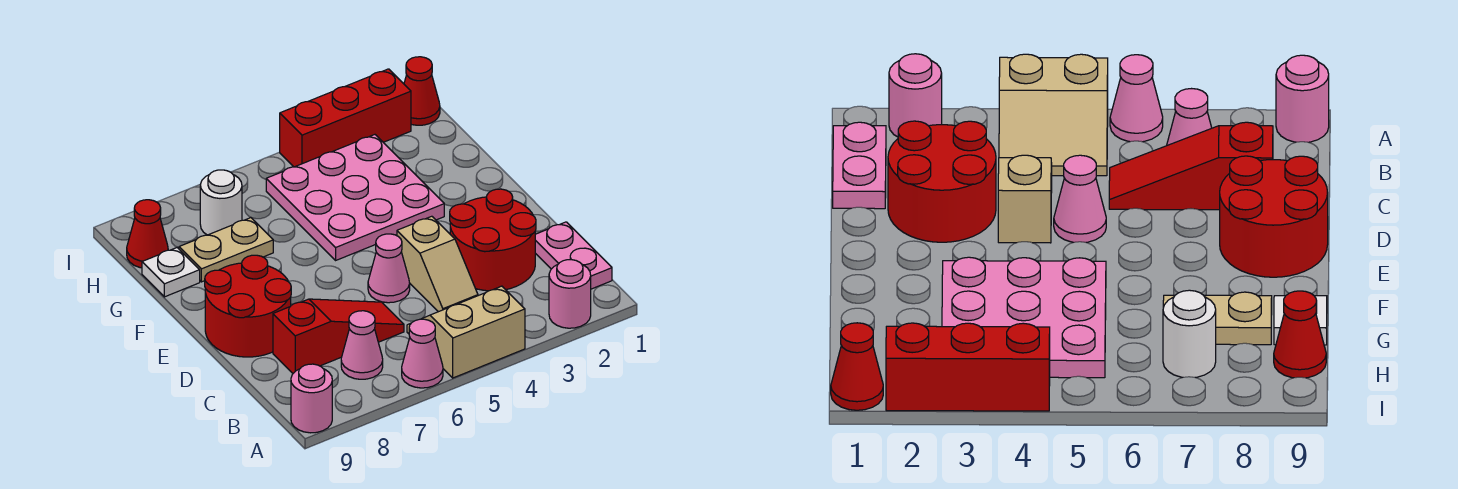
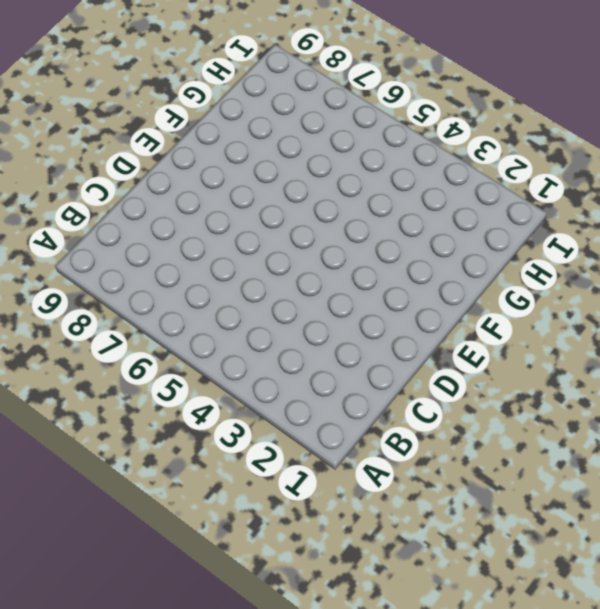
none -> pink round brick A2 level 1
none -> tan slope A4:B5 level 1 top A
none -> pink cone A6 level 1

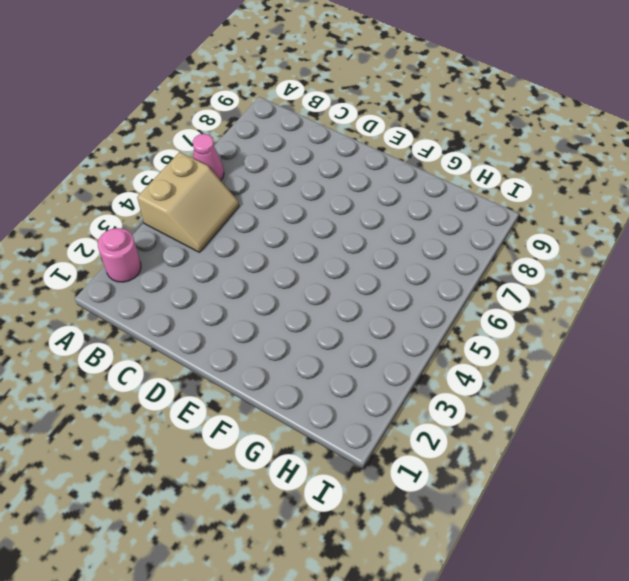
none -> pink round brick A9 level 1
none -> pink plate B1:C1 level 1
none -> pink cone B7 level 1

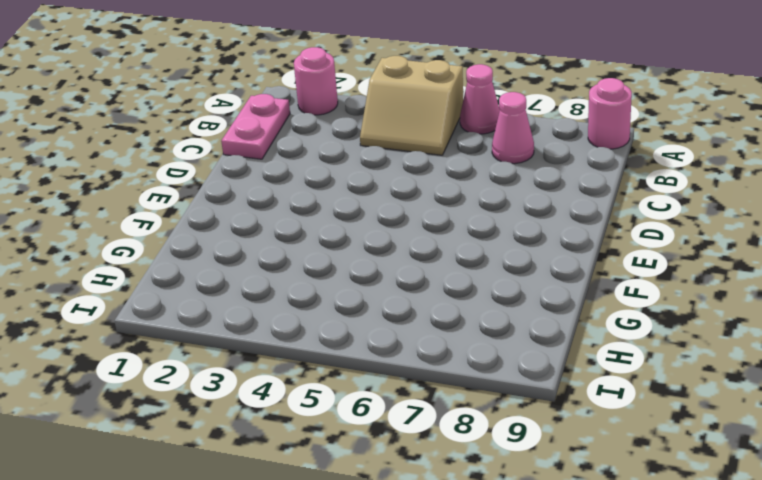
none -> red round brick C2:D3 level 1
none -> tan slope C4:D4 level 1 top D
none -> red slope C6:C8 level 1 top 8

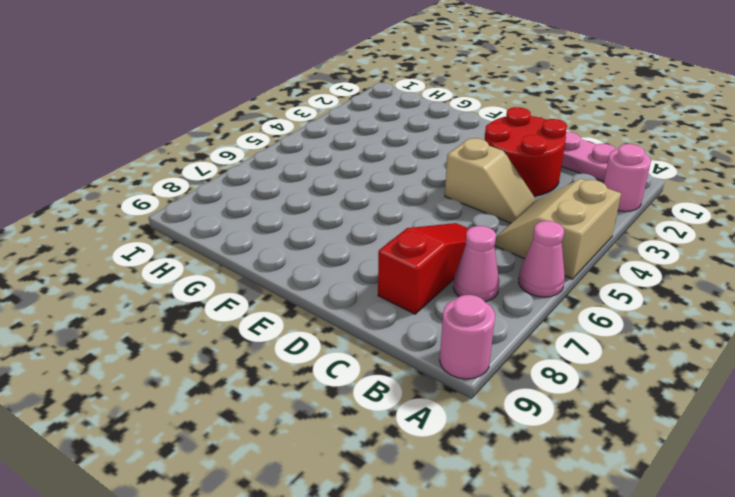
none -> pink cone D5 level 1
none -> red round brick D8:E9 level 1
none -> pink plate F3:H5 level 1

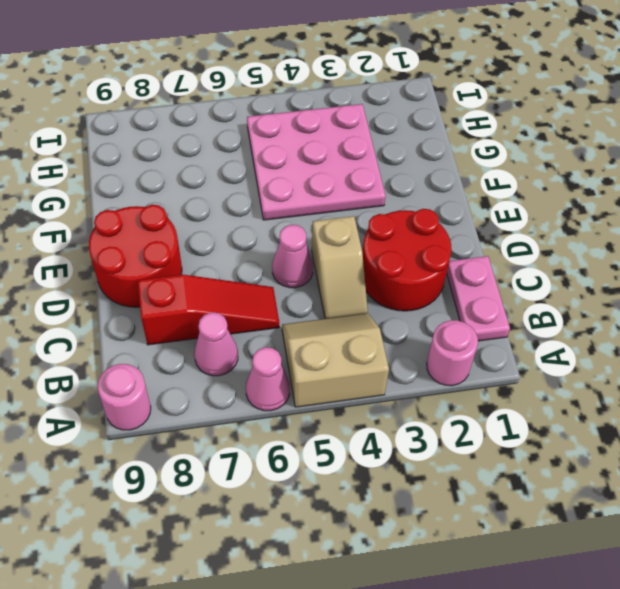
none -> tan plate G7:G8 level 1
none -> white plate G9 level 1
none -> white round brick H7 level 1

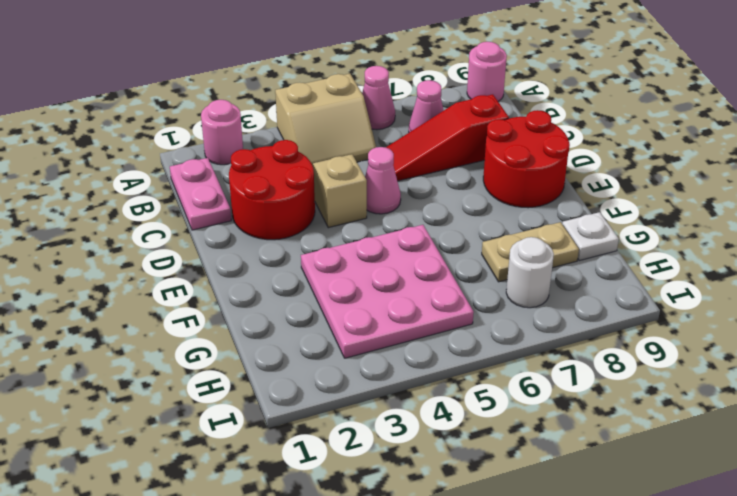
none -> red cone H9 level 1
none -> red cone I1 level 1
none -> red brick I2:I4 level 1

